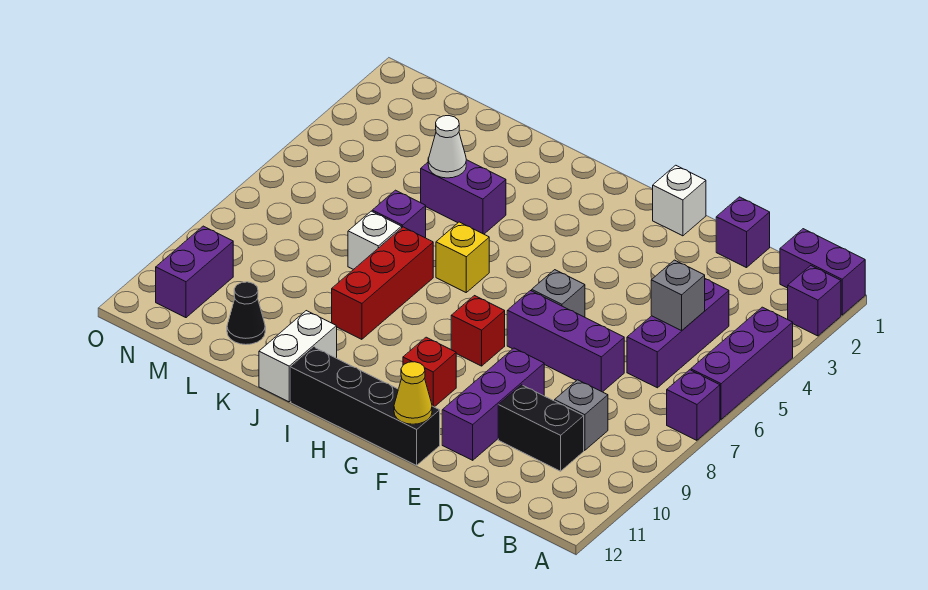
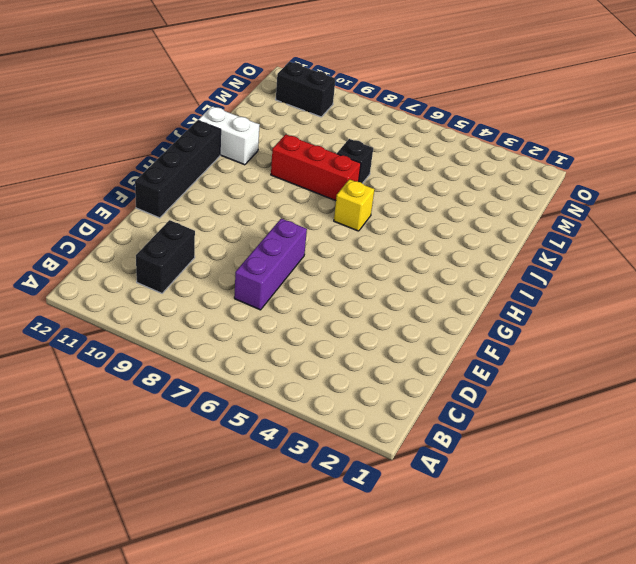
black brick K7 level 1 -> white brick K7 level 1
black brick N10:N11 level 1 -> purple brick N10:N11 level 1
none -> purple brick A1:B1 level 1
none -> purple brick A2 level 1
none -> purple brick A4:A6 level 1

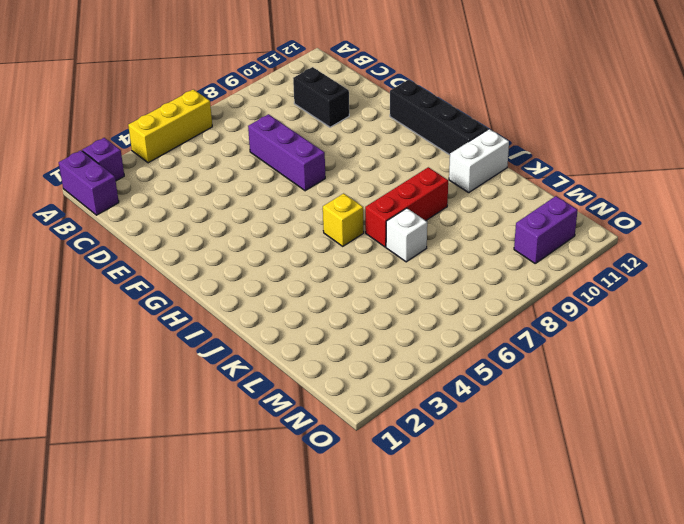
yellow brick A4:A6 level 1 -> purple brick A4:A6 level 1
none -> purple brick A7 level 1
none -> purple brick C4:C6 level 1
none -> grey brick C9 level 1

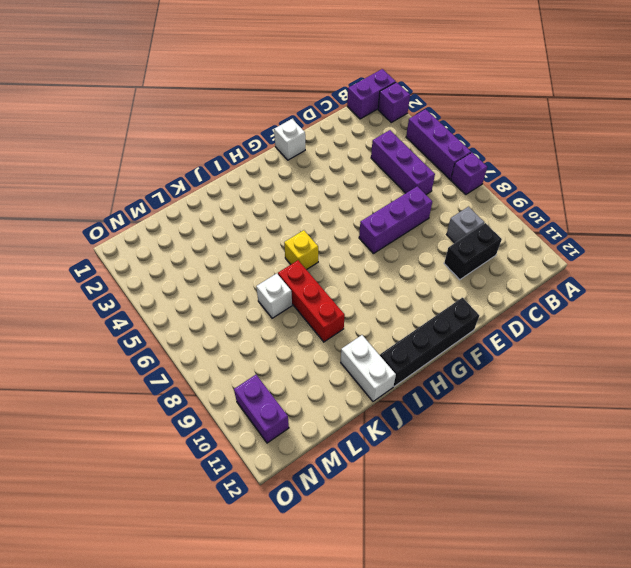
none -> purple brick D1 level 1
none -> purple brick E9:E11 level 1
none -> grey brick F6 level 1

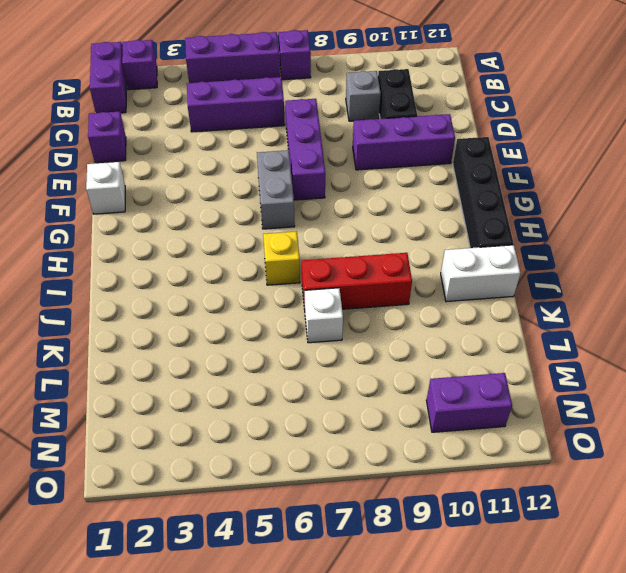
grey brick F6:G6 level 1 -> grey brick F6 level 1
none -> red brick G8 level 1
none -> red brick G10 level 1
none -> purple brick J4:K4 level 1

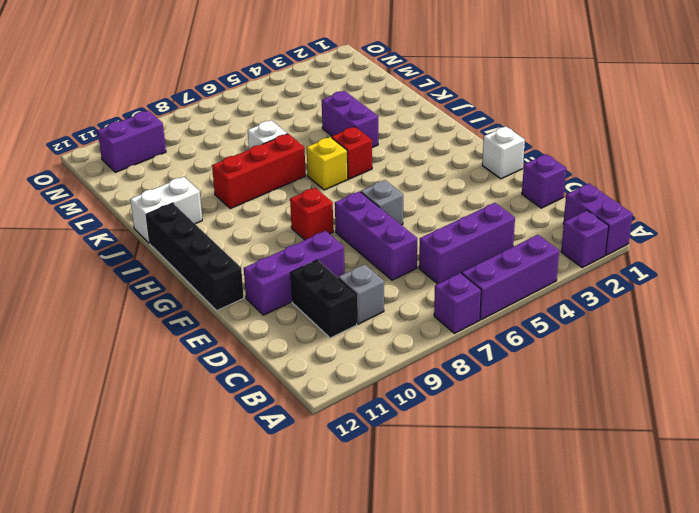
red brick I5 level 1 -> red brick G10 level 1
none -> purple brick K6 level 1
none -> black cone L11 level 1
none -> grey brick C5 level 2

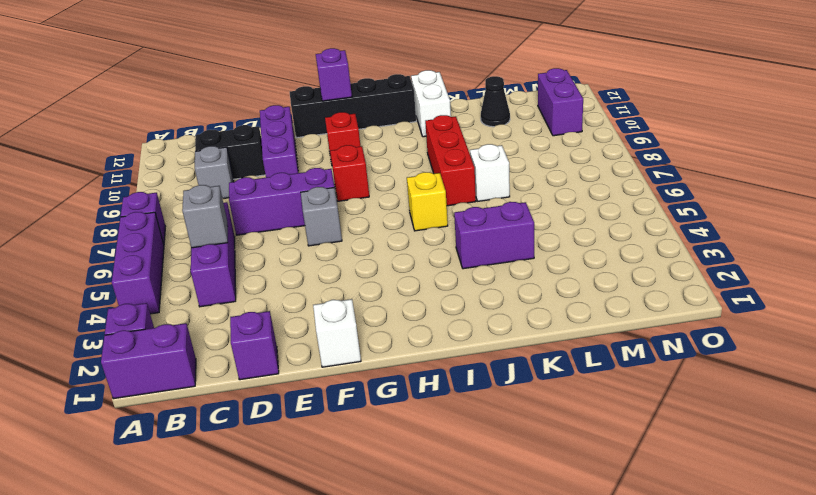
purple brick G12 level 2 -> purple brick K6 level 1
none -> yellow cone F12 level 2
none -> white cone K4 level 2

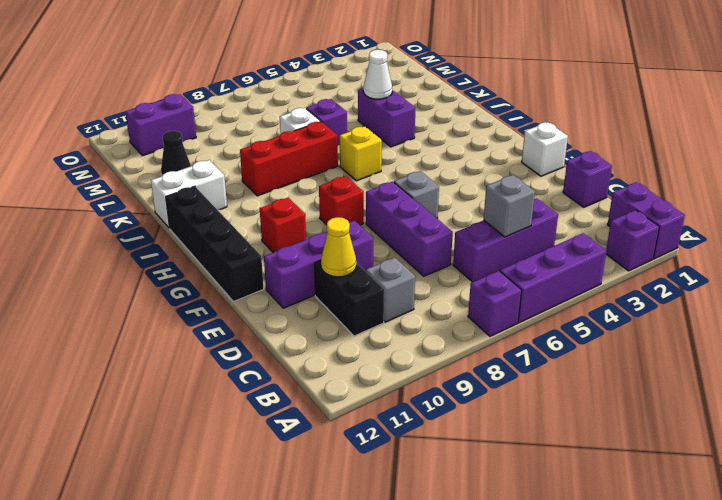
yellow cone D10 level 2 -> yellow cone F12 level 2

